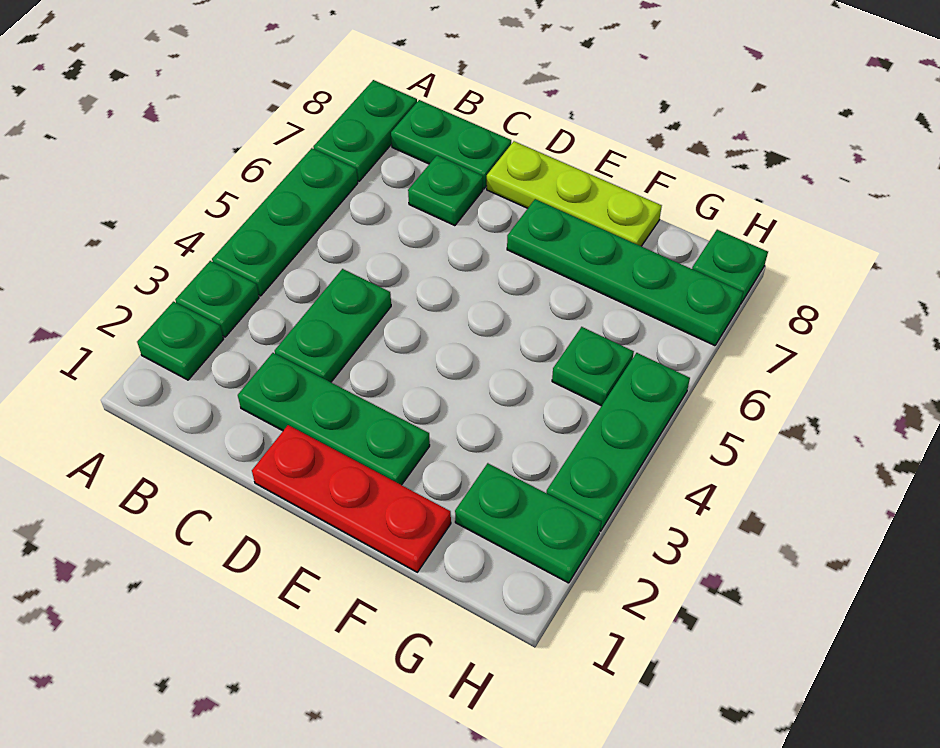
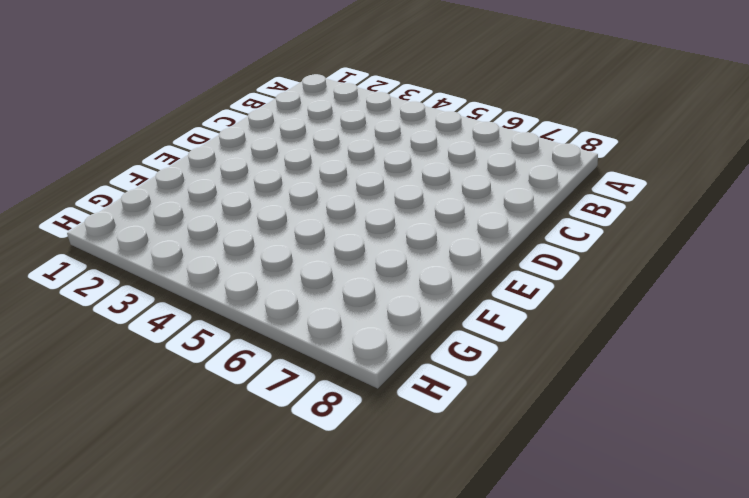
none -> green plate A2 level 1
none -> green plate A3 level 1
none -> green plate A4:A6 level 1

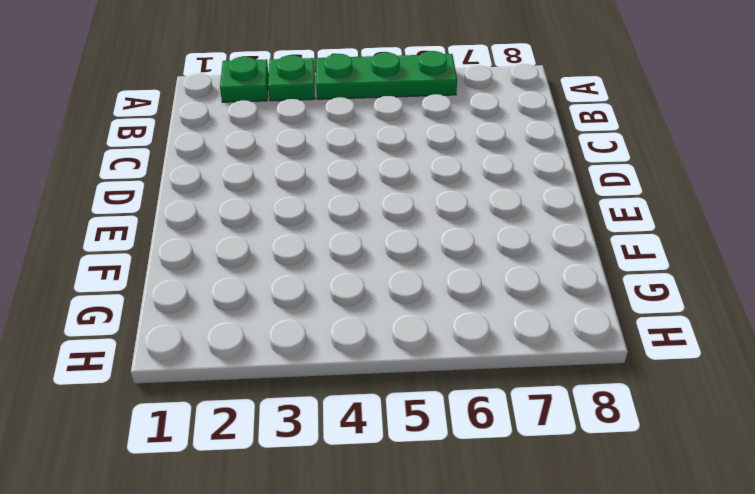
none -> green plate A7:A8 level 1
none -> green plate B8:C8 level 1
none -> green plate C2:E2 level 1

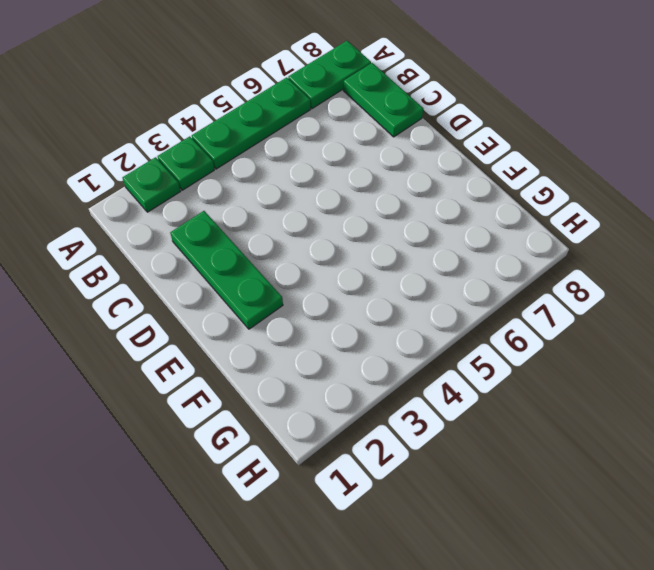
none -> green plate C3:C4 level 1
none -> green plate C7 level 1
none -> red plate D1:F1 level 1

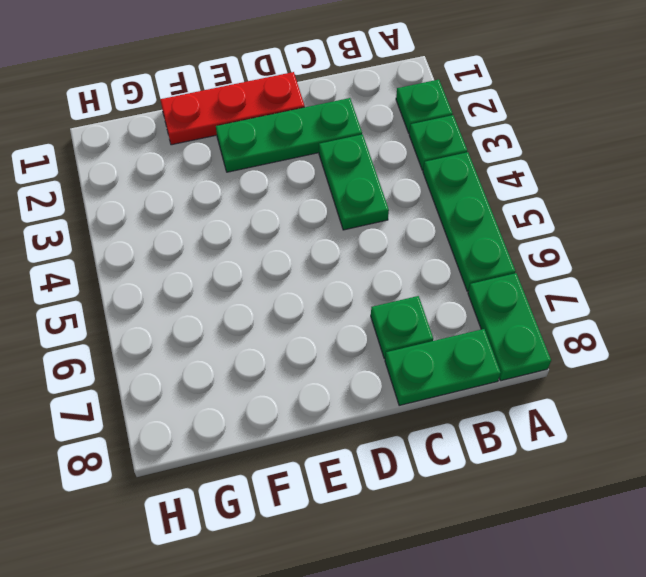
none -> lime plate D8:F8 level 1
none -> green plate E7:H7 level 1
none -> green plate G2:H2 level 1

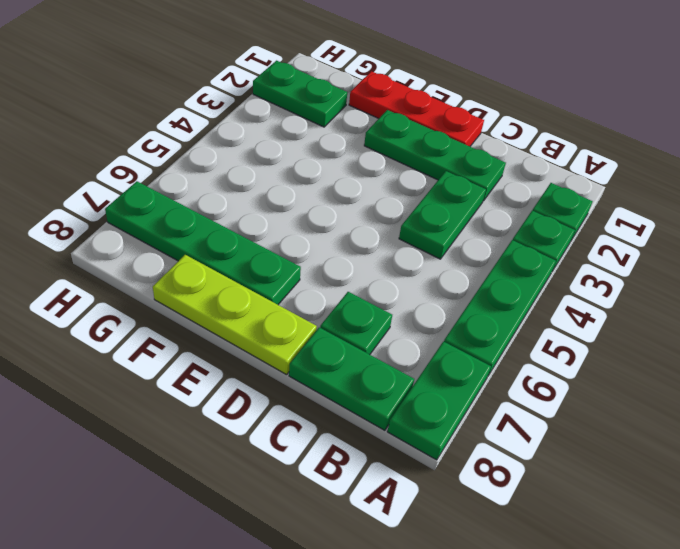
none -> green plate G5 level 1
none -> green plate H3:H5 level 1
none -> green plate H8 level 1

